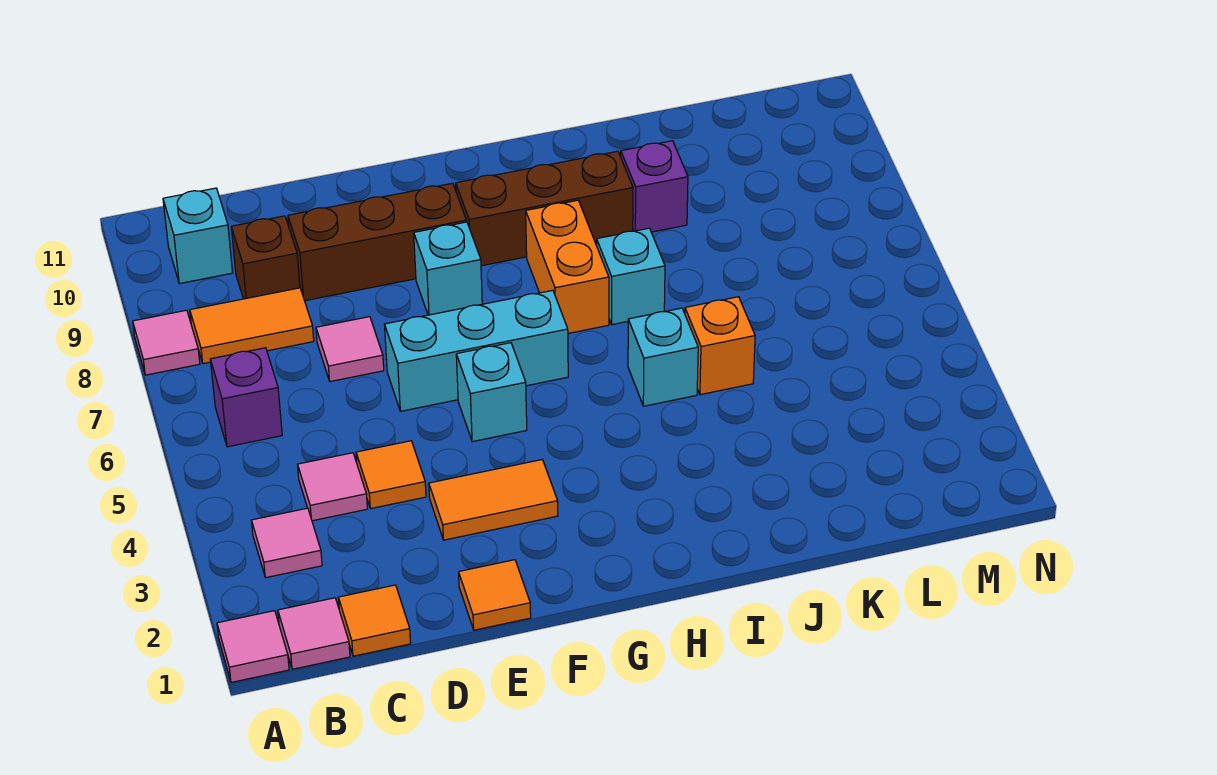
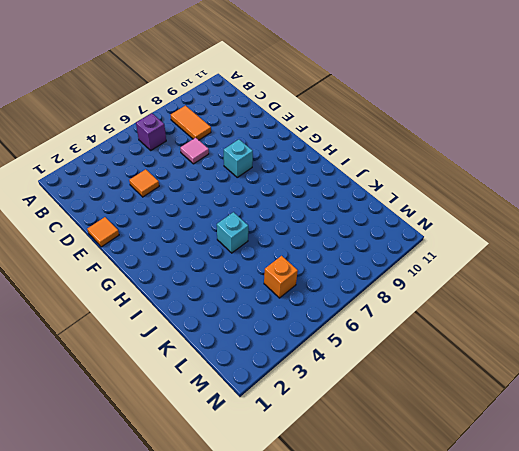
orange brick L5 level 1 -> orange brick J5 level 1
none -> pink tile A1 level 1
none -> pink tile A8 level 1
none -> pink tile B1 level 1

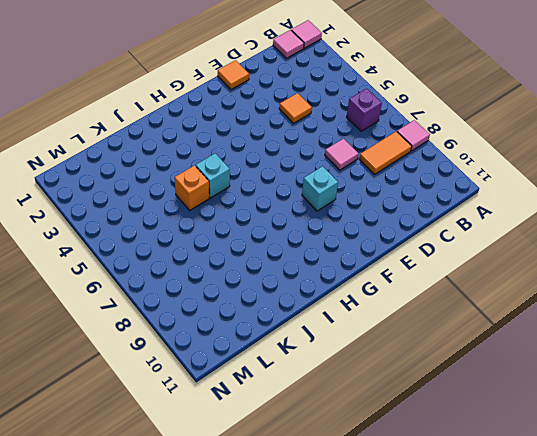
none -> pink tile B3 level 1
none -> cyan brick B10 level 1
none -> orange tile C1 level 1

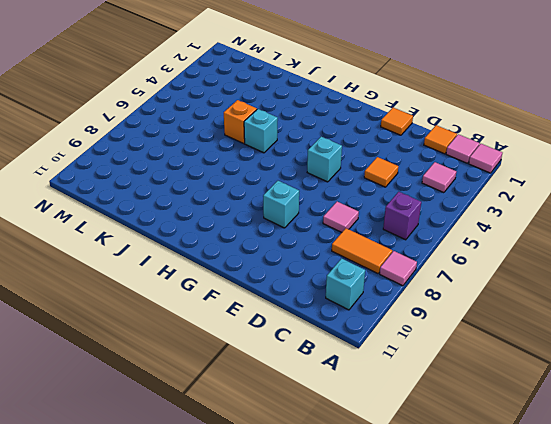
none -> pink tile C4 level 1
none -> brown brick C9 level 1
none -> brown brick D9:F9 level 1

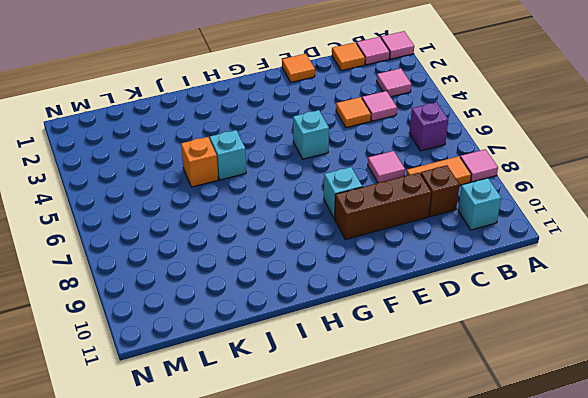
none -> orange tile E3:F3 level 1
none -> cyan brick E6:G6 level 1
none -> brown brick G9:I9 level 1

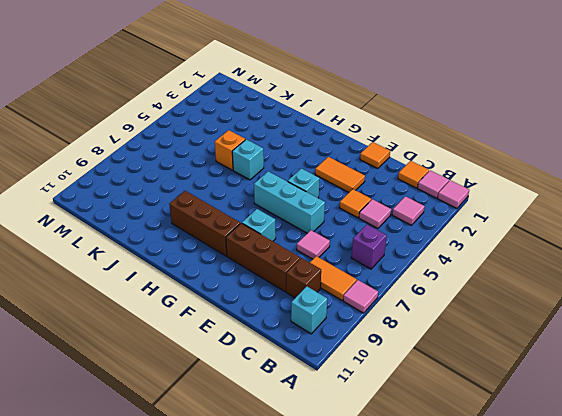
none -> orange brick H7:H8 level 1
none -> cyan brick I7 level 1
none -> purple brick J9 level 1

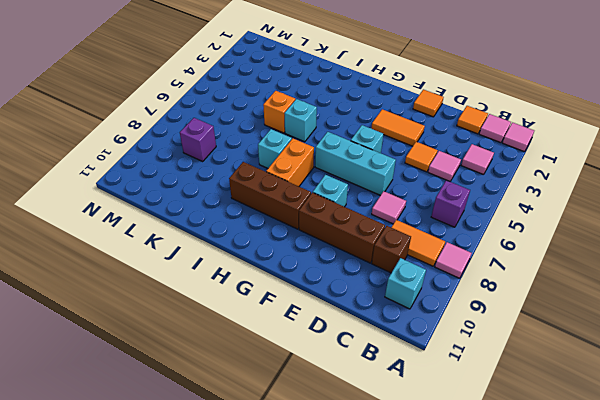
purple brick L8 level 1 -> purple brick J9 level 1

